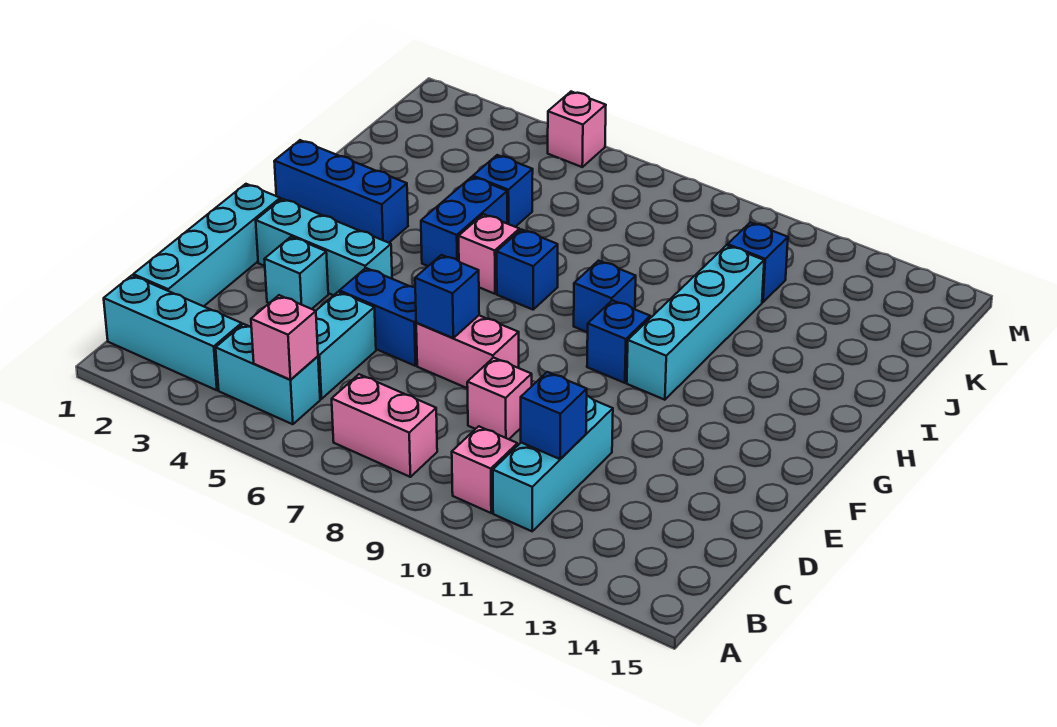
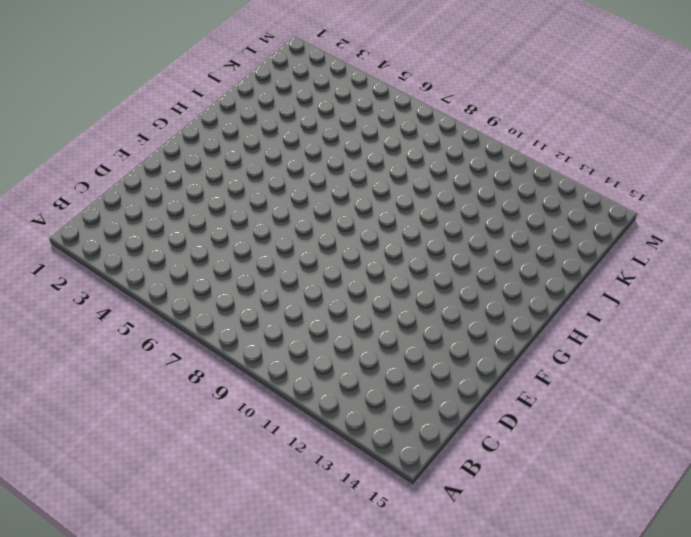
none -> cyan brick B1:B3 level 1
none -> cyan brick B4:B5 level 1
none -> pink brick B7:B8 level 1

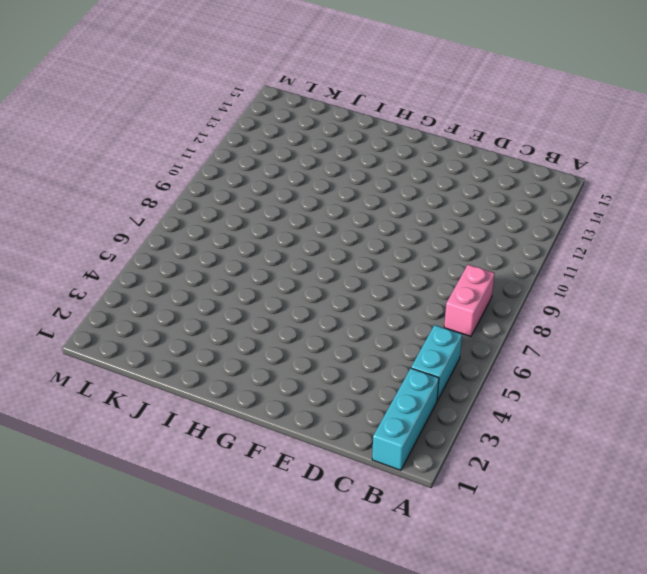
none -> pink brick B10 level 1
none -> cyan brick B11:D11 level 1
none -> cyan brick C1:F1 level 1

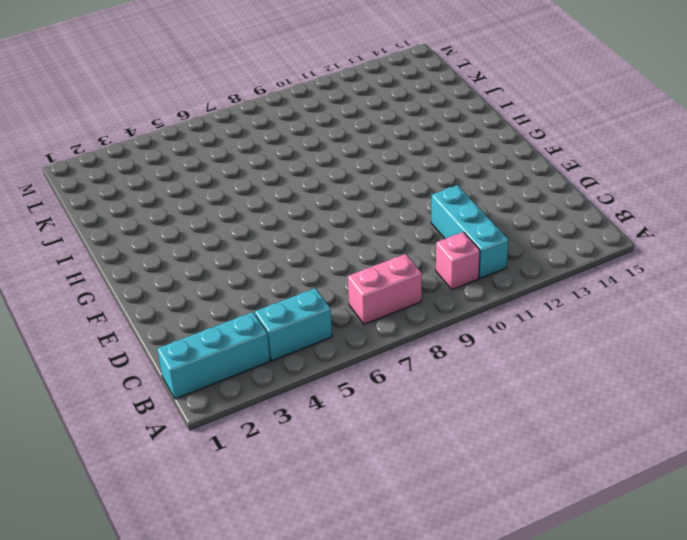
none -> cyan brick C1:F1 level 1
none -> cyan brick C5:D5 level 1
none -> pink brick D9 level 1

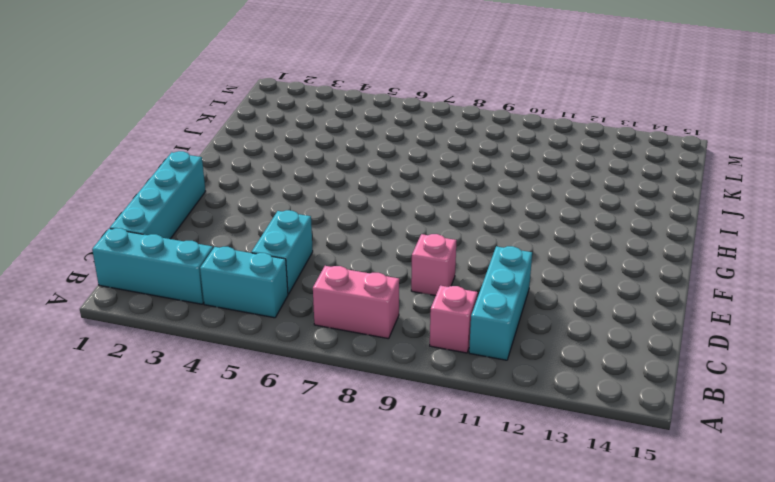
none -> cyan brick E3 level 1
none -> blue brick E5:E6 level 1
none -> pink brick E7:E8 level 1

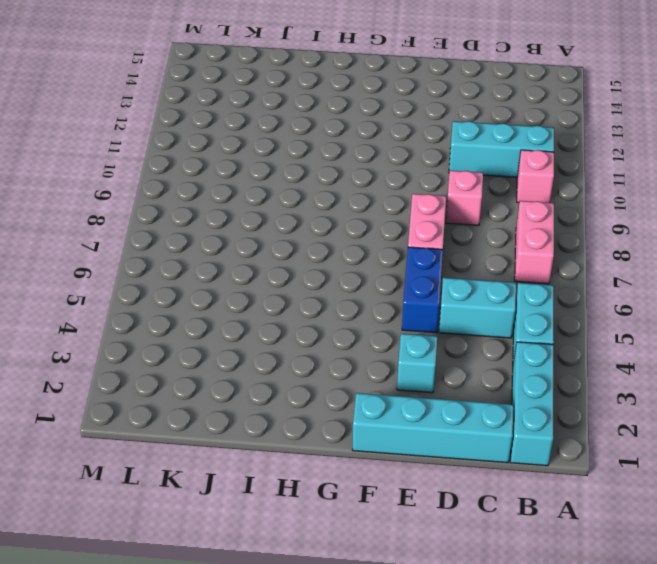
none -> cyan brick F2:F4 level 1
none -> blue brick G10 level 1
none -> cyan brick G11:J11 level 1

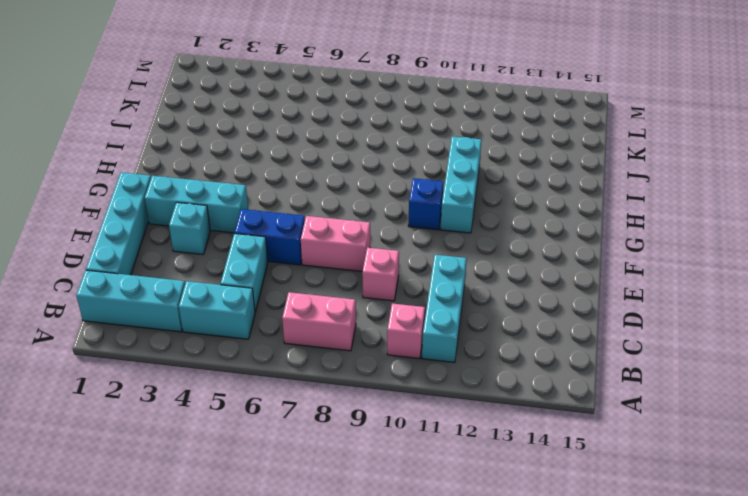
cyan brick G11:I11 level 1 -> cyan brick G11:J11 level 1
none -> blue brick H1:H3 level 1
none -> blue brick H5:I5 level 1
none -> pink brick H6 level 1

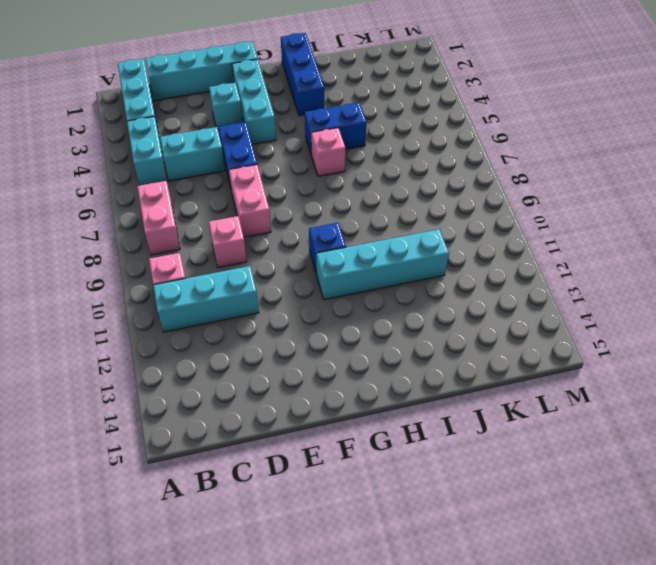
none -> blue brick H7 level 1
none -> blue brick H9 level 1
none -> blue brick J5 level 1

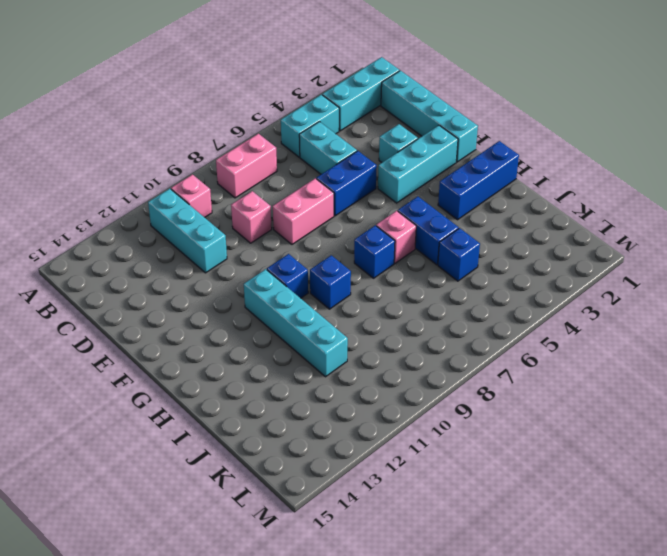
none -> blue brick K11 level 1
none -> pink brick M5 level 1
none -> pink brick B5 level 2

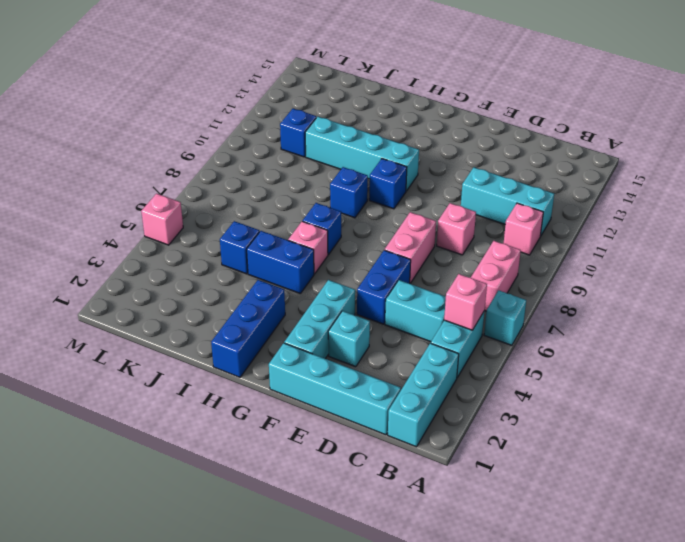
cyan brick A6 level 1 -> none
none -> blue brick C11 level 2
none -> blue brick E7 level 2

